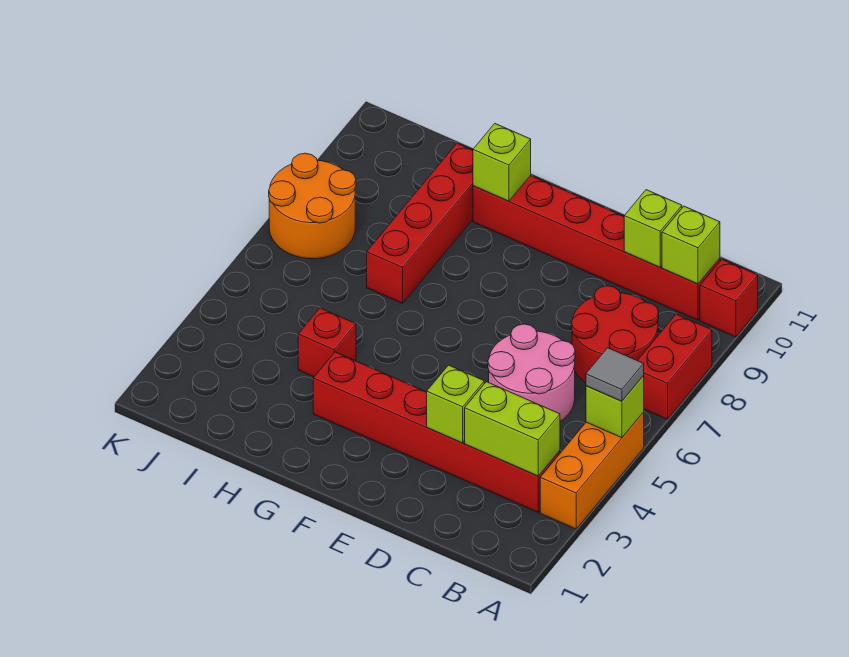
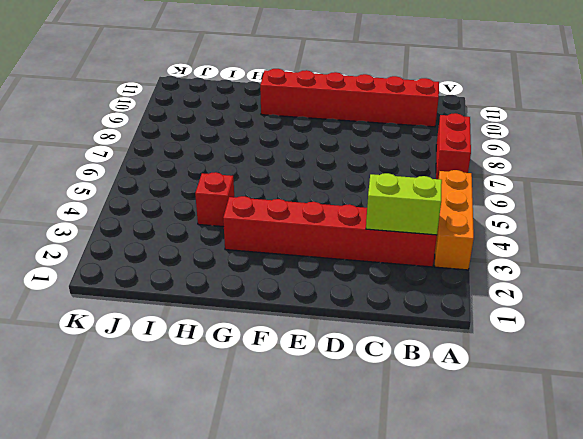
none -> red brick A10 level 1
none -> red round brick B7:C8 level 1
none -> pink round brick C5:D6 level 1

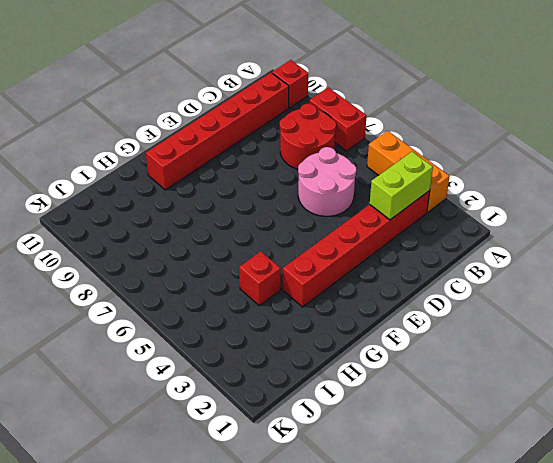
none -> red brick H7:H10 level 1
none -> orange round brick J7:K8 level 1
none -> lime brick A5 level 2

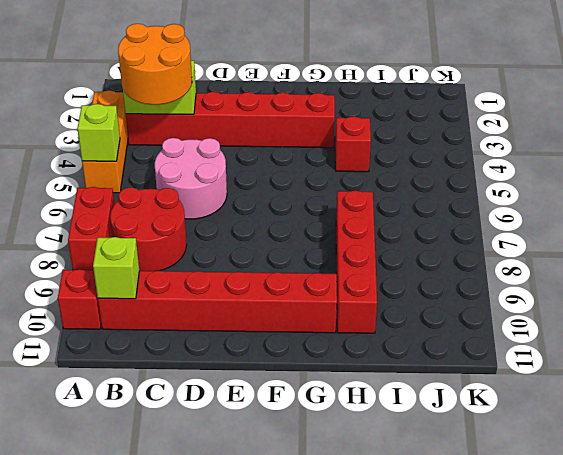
orange round brick B3:C4 level 3 -> orange round brick J7:K8 level 1
none -> lime brick C10 level 2
none -> lime brick D3 level 2
none -> lime brick G10 level 2

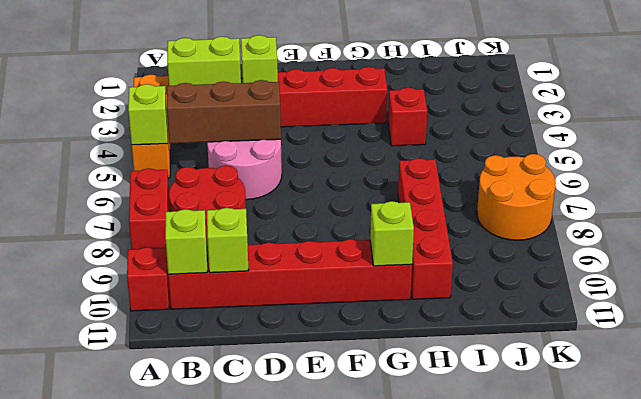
brown brick B5:D5 level 2 -> none
none -> grey tile A5 level 3

